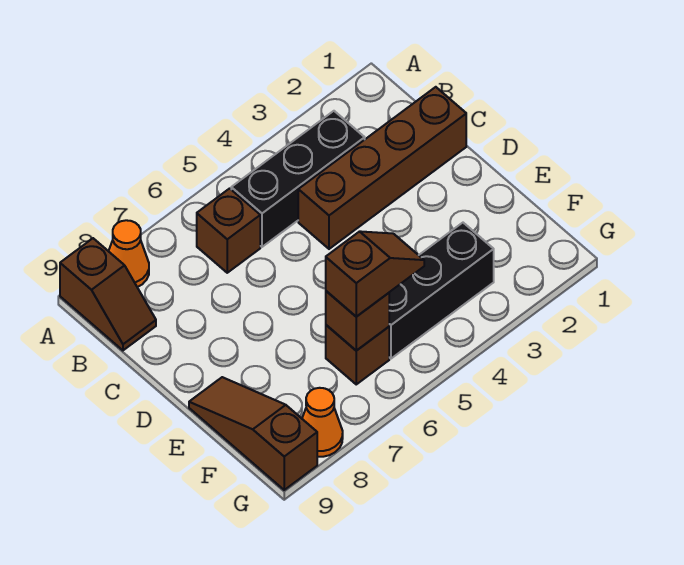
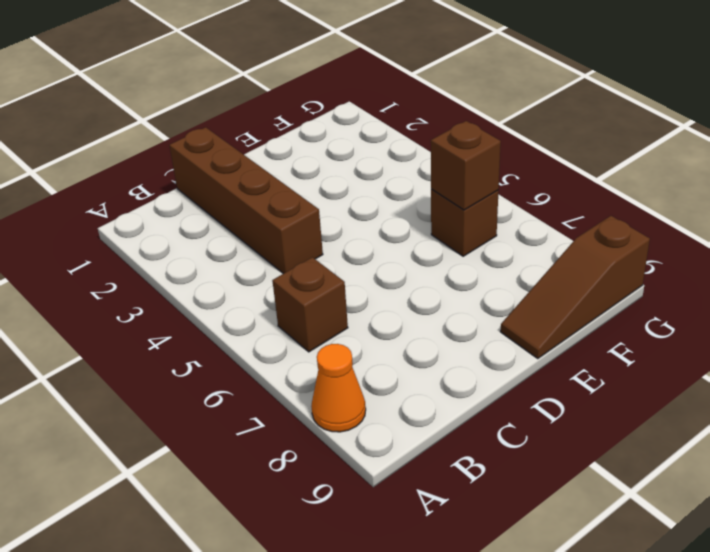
none -> brown slope A9:B9 level 1 top A
none -> black brick B3:B5 level 1

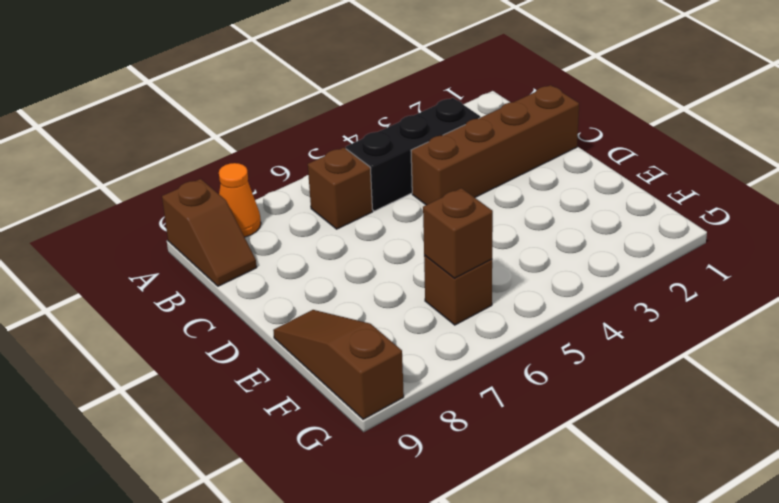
none -> black brick F3:F5 level 1
none -> orange cone G8 level 1

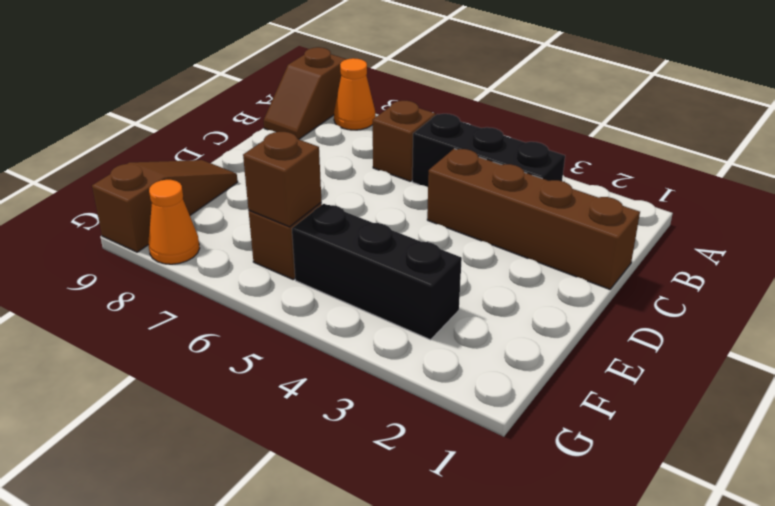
none -> brown slope F5:F6 level 3 top 6

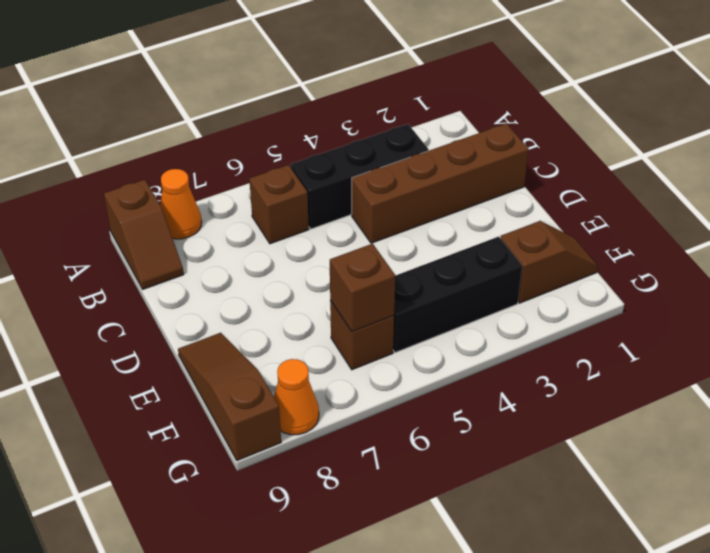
brown slope F1:F2 level 1 top 2 -> brown slope F5:F6 level 3 top 6

